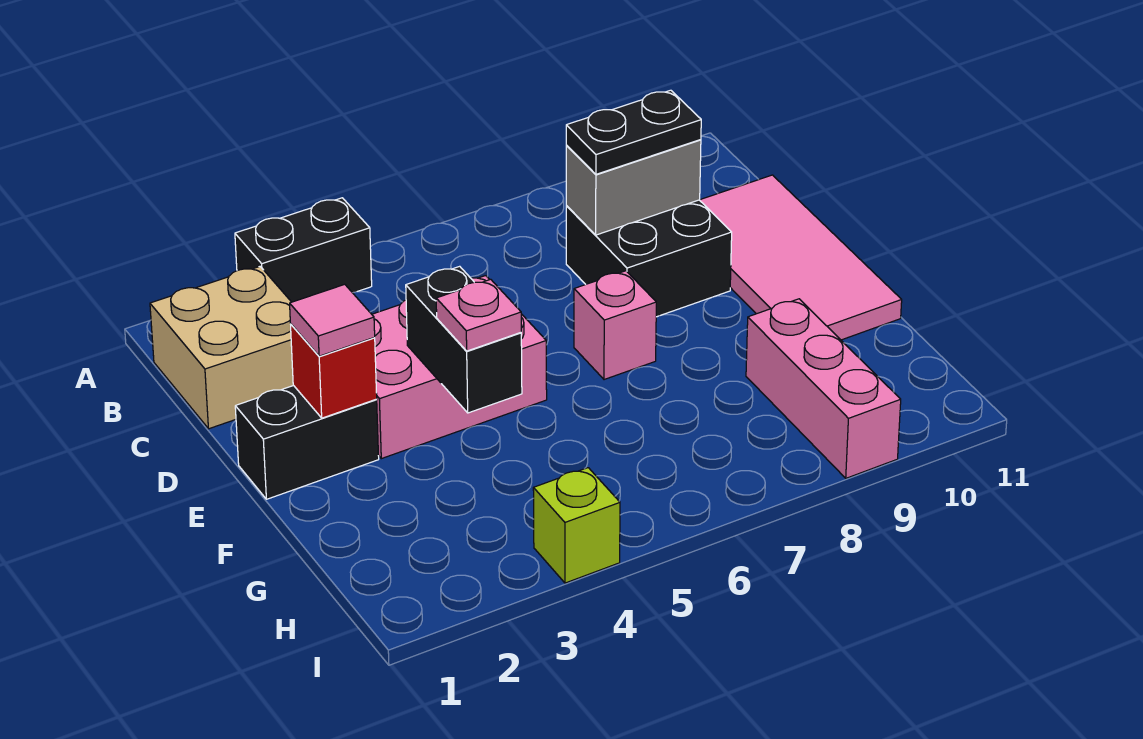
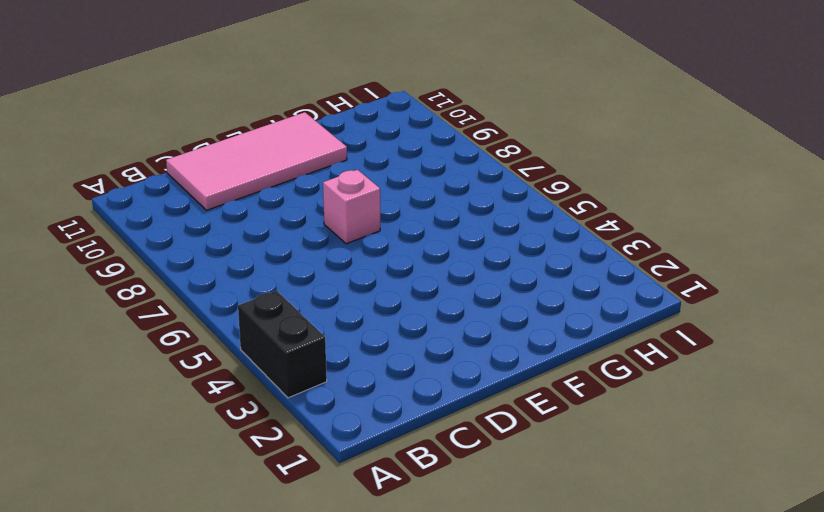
none -> tan brick B1:C2 level 1
none -> black brick C8:D9 level 1
none -> pink brick D3:E5 level 1

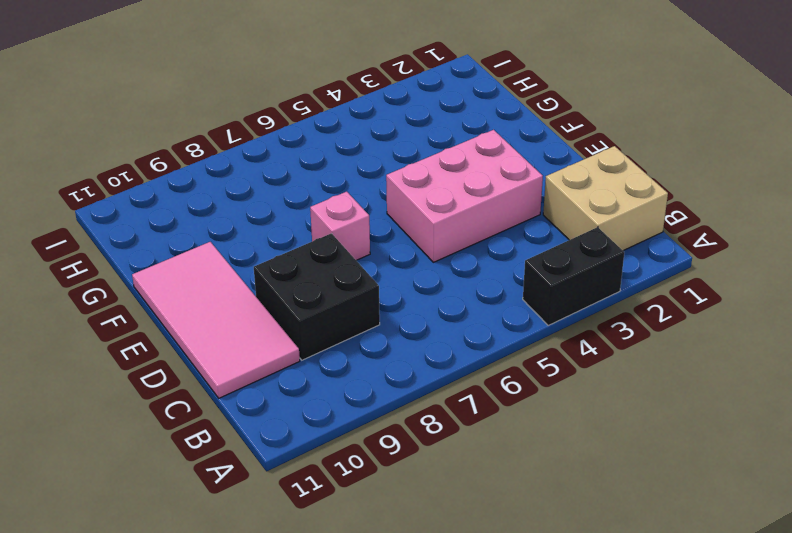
none -> black brick E1:E2 level 1
none -> pink brick G9:I9 level 1
none -> lime brick I4 level 1

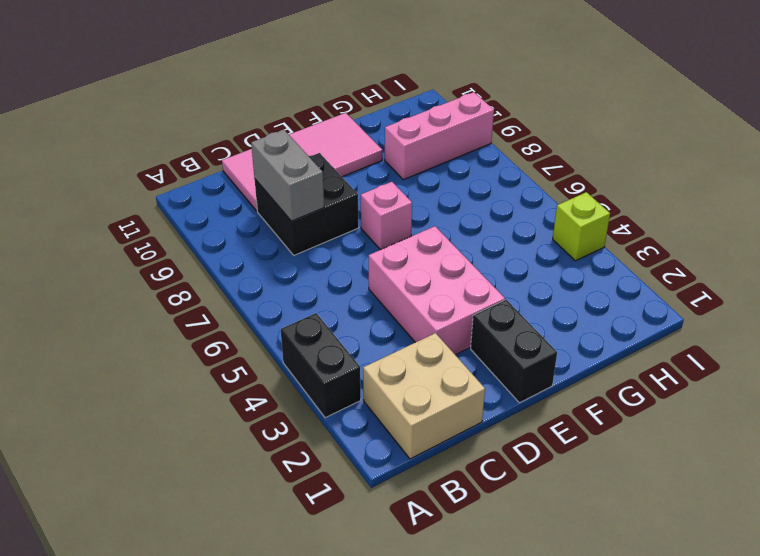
none -> red brick E2 level 2
none -> black brick E4:F4 level 2
none -> black plate C8:C9 level 3

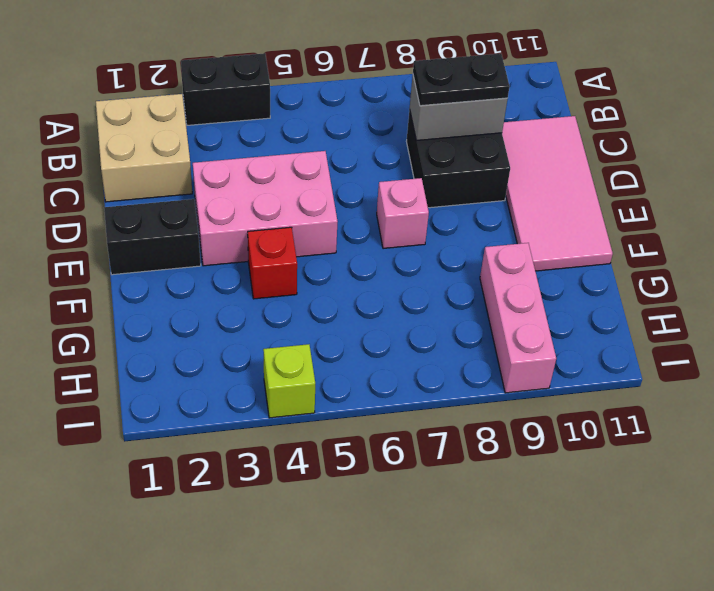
red brick F4 level 1 -> red brick E2 level 2
none -> black brick E4:F4 level 2
none -> pink tile E2 level 3
none -> pink plate F4 level 3

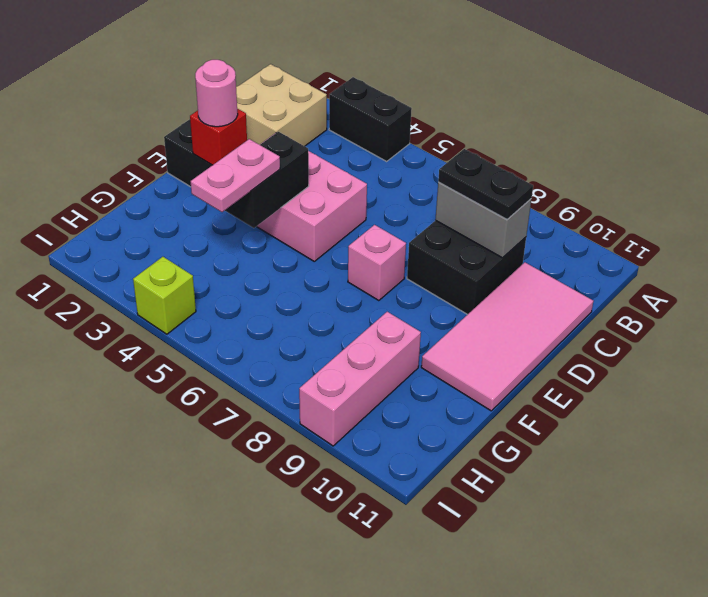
pink round brick E2 level 3 -> pink tile E2 level 3
pink plate F4:G4 level 3 -> pink plate F4 level 3

